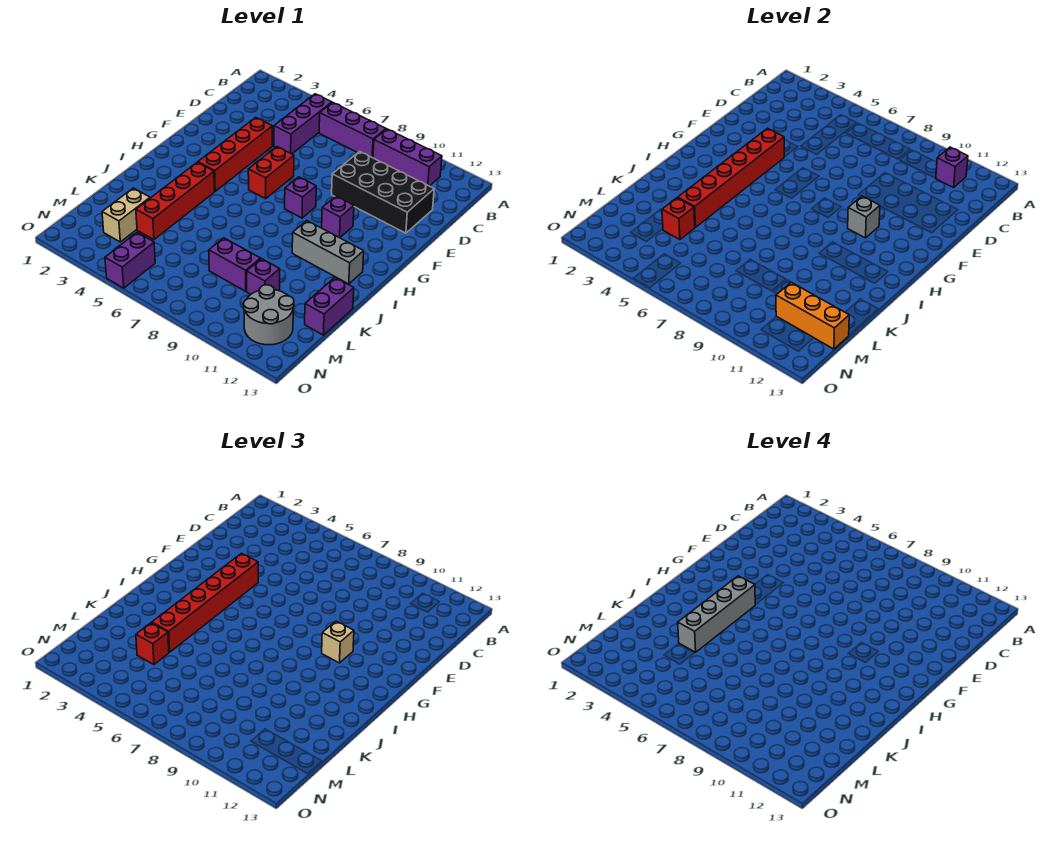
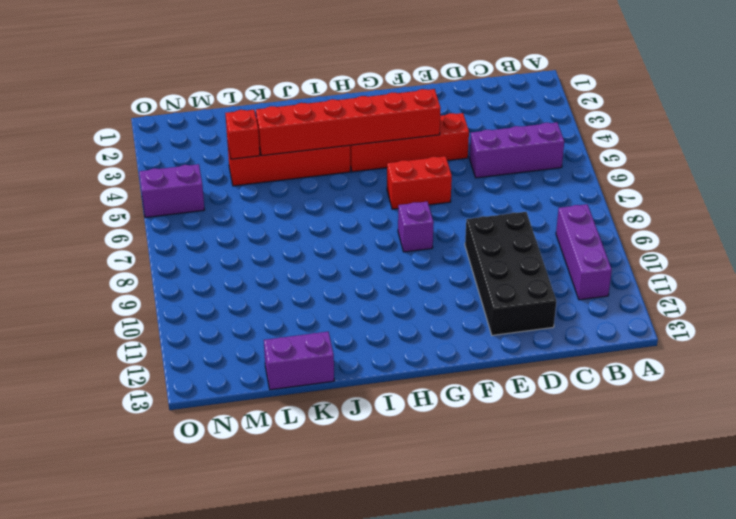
none -> purple brick B6:B8 level 1
none -> purple brick G10 level 1
none -> grey brick I10:I12 level 1

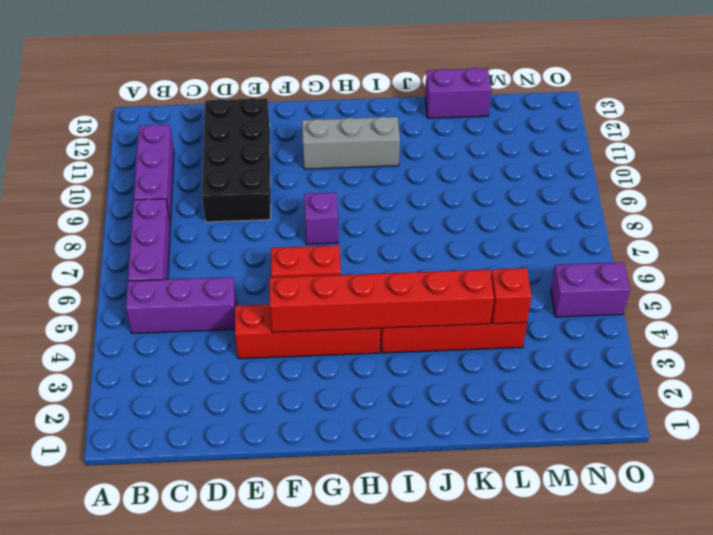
grey brick G11:I11 level 1 -> grey brick I10:I12 level 1
none -> purple brick G10 level 1
none -> tan brick L3:M3 level 1
none -> purple brick L8:L9 level 1

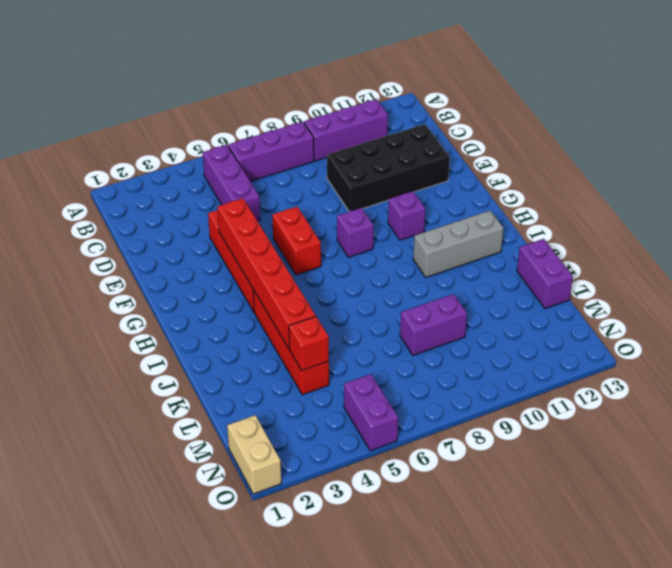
tan brick N1:O1 level 1 -> tan brick L3:M3 level 1
none -> purple brick L10 level 1
none -> grey round brick M11:N12 level 1
none -> purple brick B11 level 2

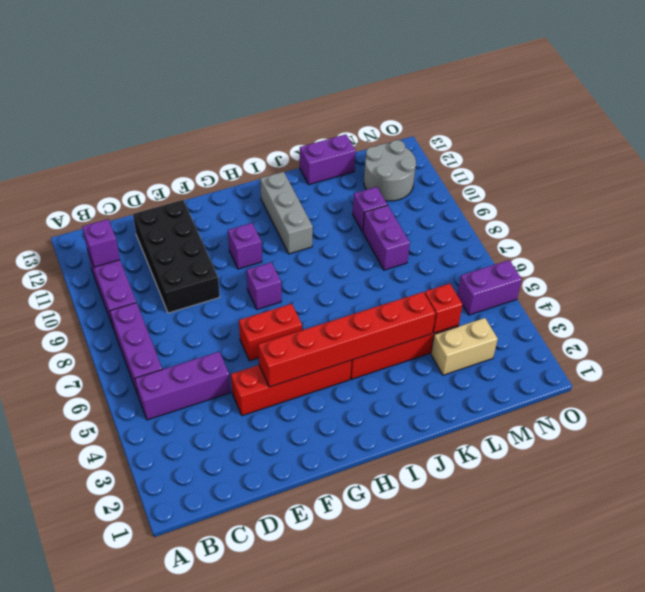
none -> grey brick G10 level 2
none -> orange brick M11:M13 level 2
none -> red brick F4:K4 level 3

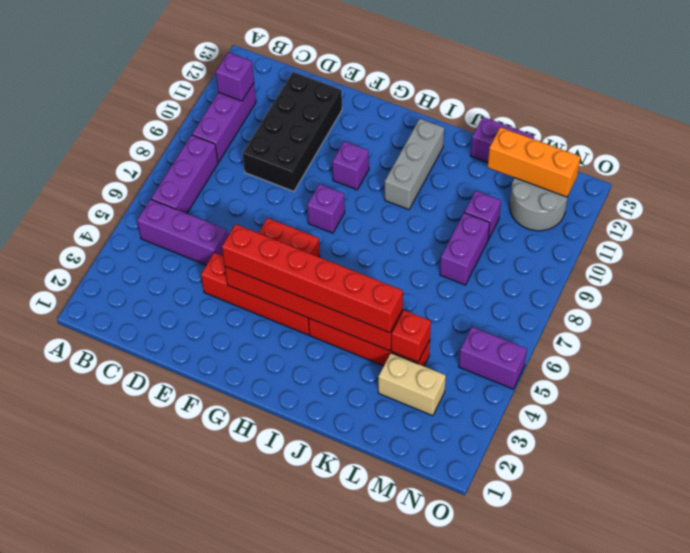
orange brick L12:N12 level 2 -> orange brick M11:M13 level 2
none -> grey brick G10 level 2
none -> tan brick G10 level 3
none -> red brick L4 level 3

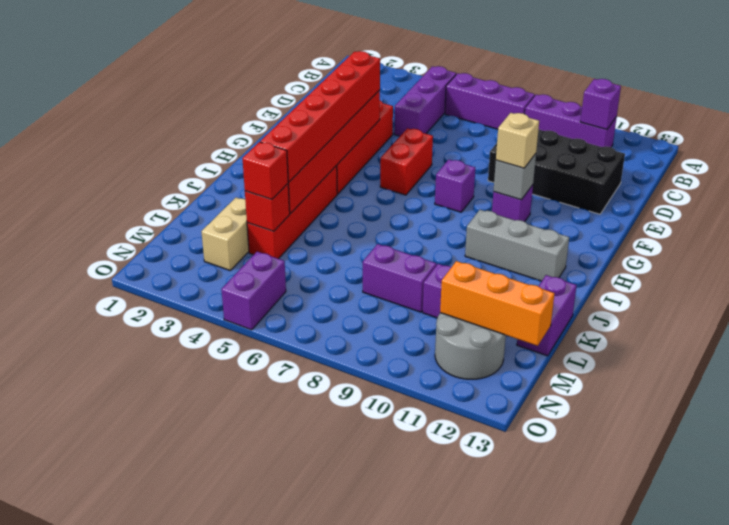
none -> grey brick H4:K4 level 4

